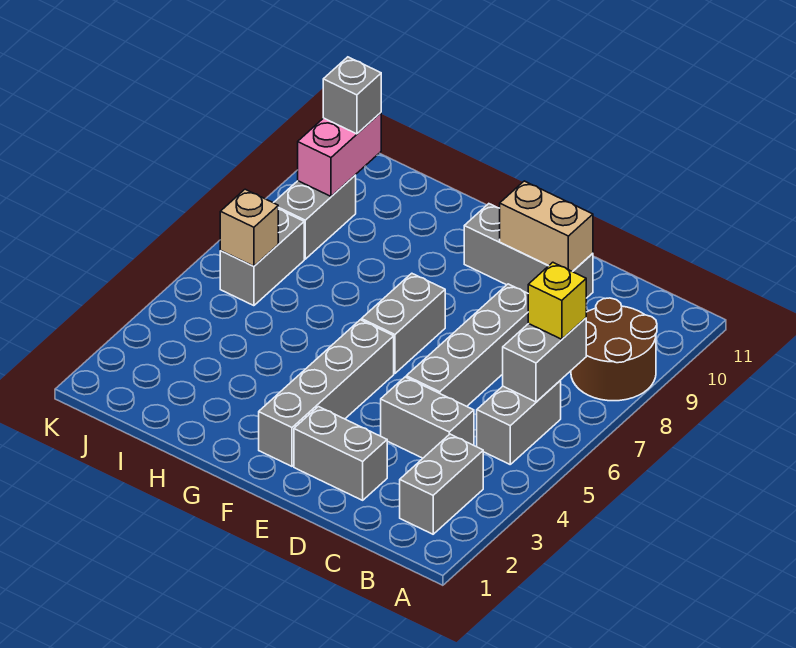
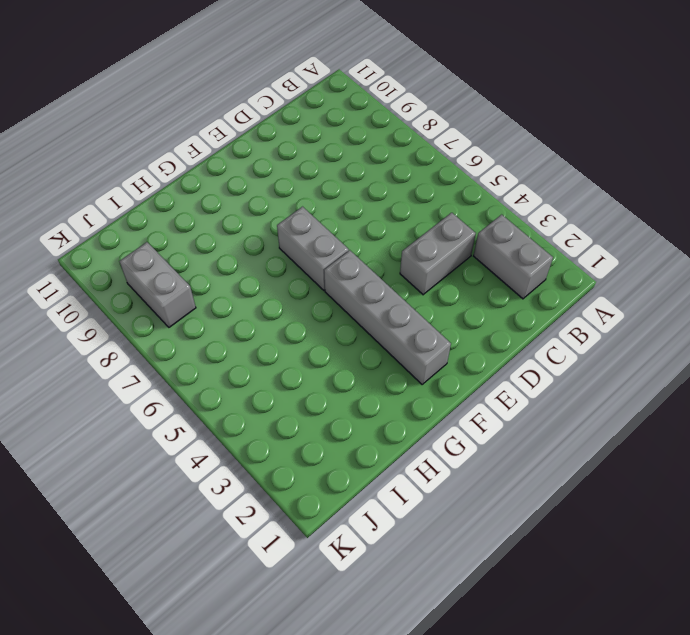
none -> brown round brick A8:B9 level 1
none -> grey brick B5:B6 level 1
none -> grey brick D2:E2 level 1

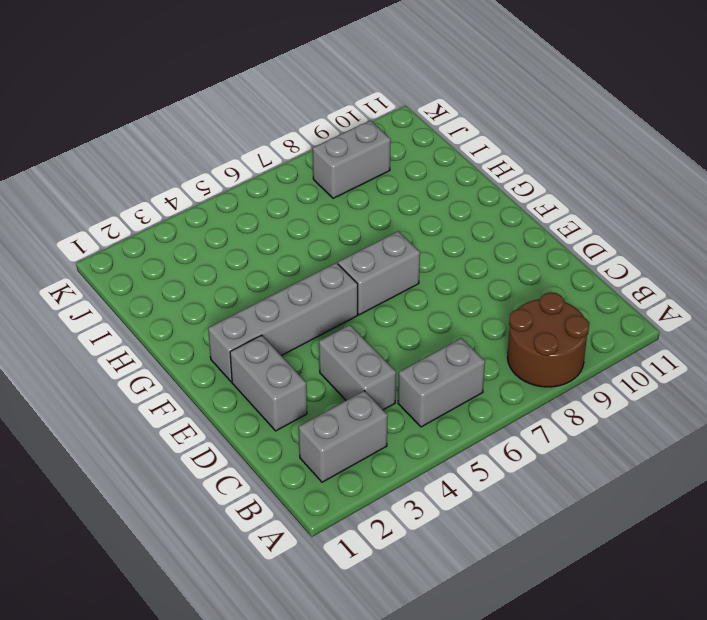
none -> grey brick D5:D8 level 1
none -> grey brick D10:F10 level 1
none -> grey brick J6:J7 level 1

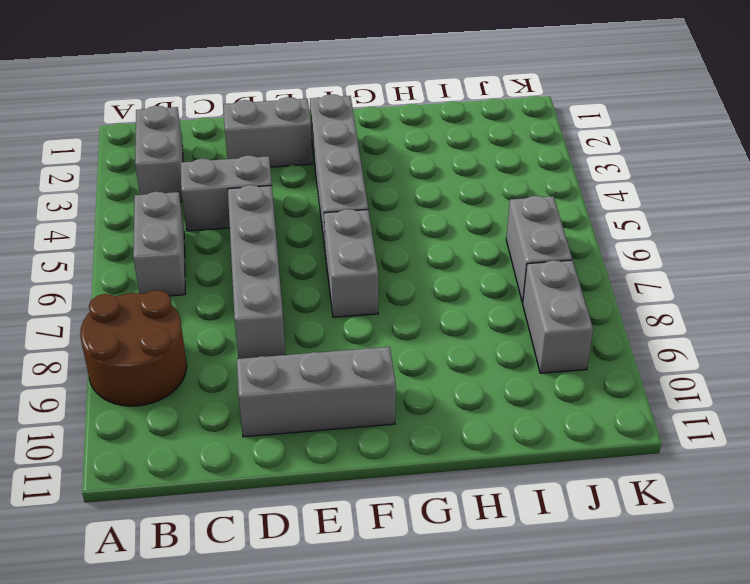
none -> grey brick B6:B7 level 2
none -> tan brick D10:E10 level 2
none -> tan brick J6 level 2

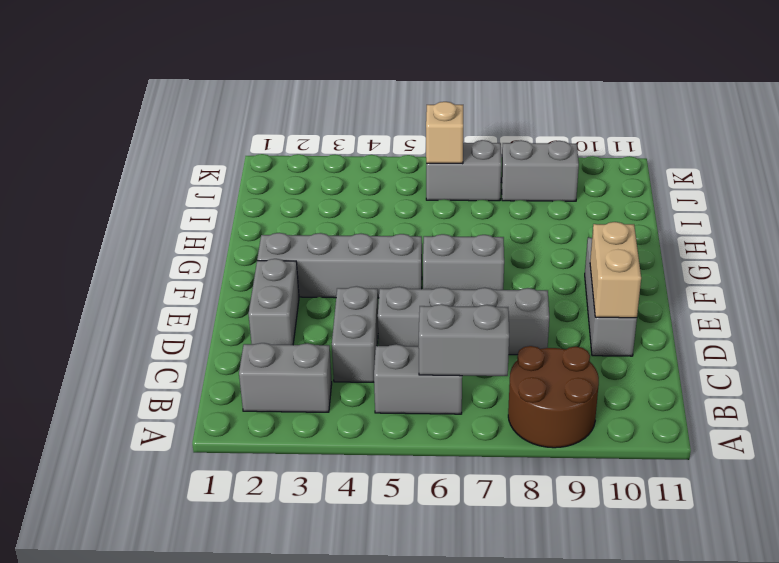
none -> pink brick J9:J10 level 2
none -> yellow brick B7 level 3
none -> grey brick J10 level 3

